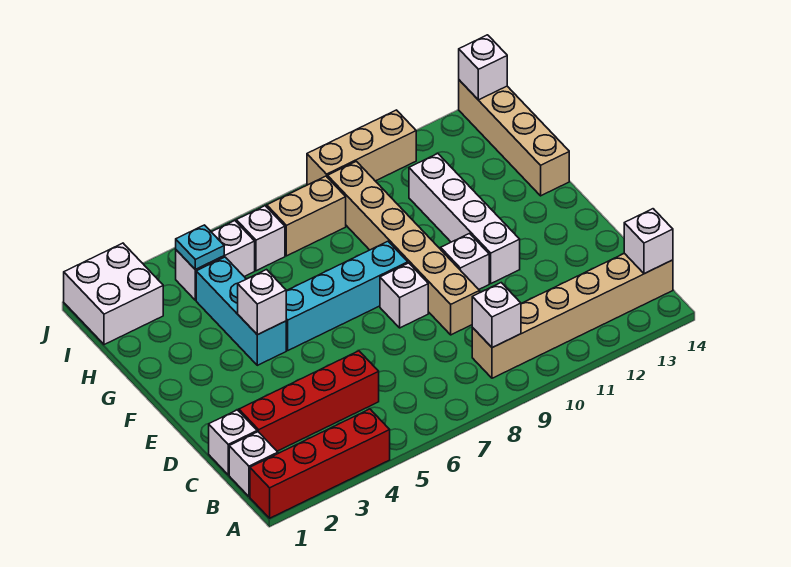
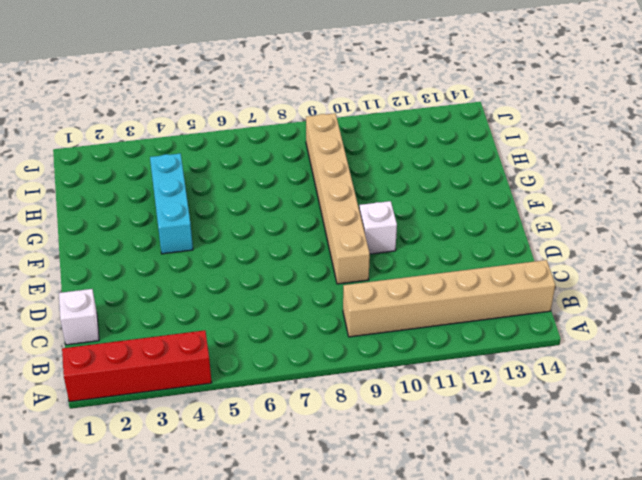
none -> white brick B1 level 1
none -> red brick C2:C5 level 1
none -> white brick E8 level 1

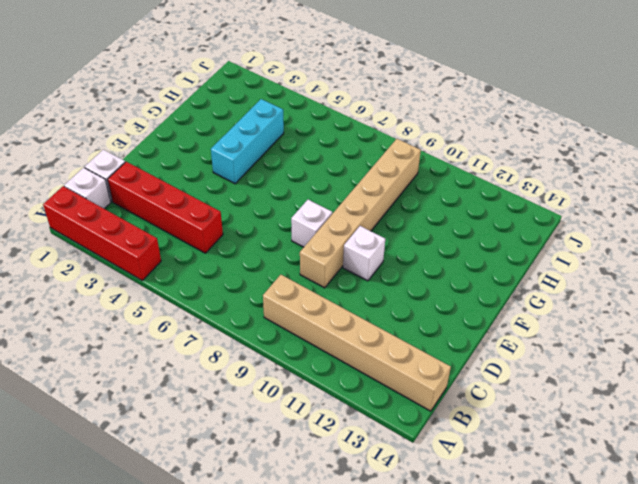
none -> white brick E11:H11 level 1
none -> cyan brick F5:F8 level 1
none -> tan brick G14:J14 level 1

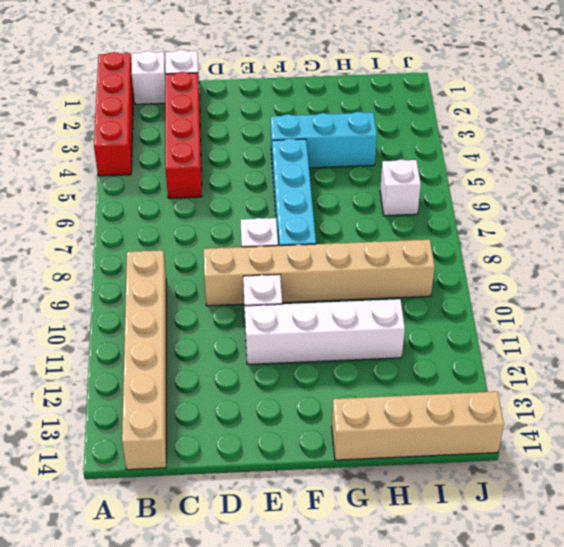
none -> white brick I1:J2 level 1
none -> white brick I4:I5 level 1
none -> tan brick I7:I8 level 1

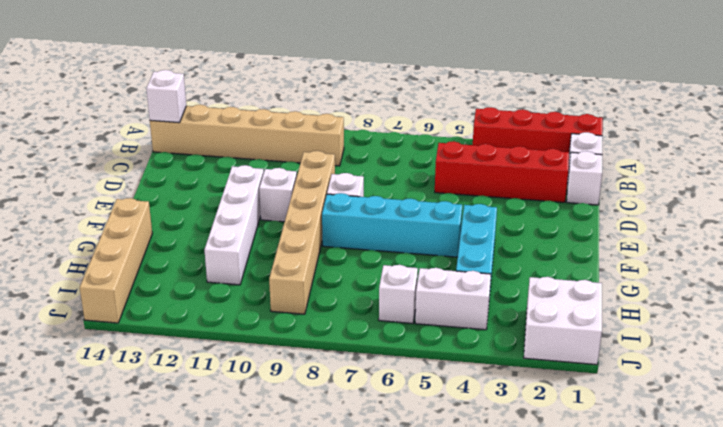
none -> tan brick I7:I8 level 1
none -> tan brick J9:J11 level 1
none -> white brick B9 level 2

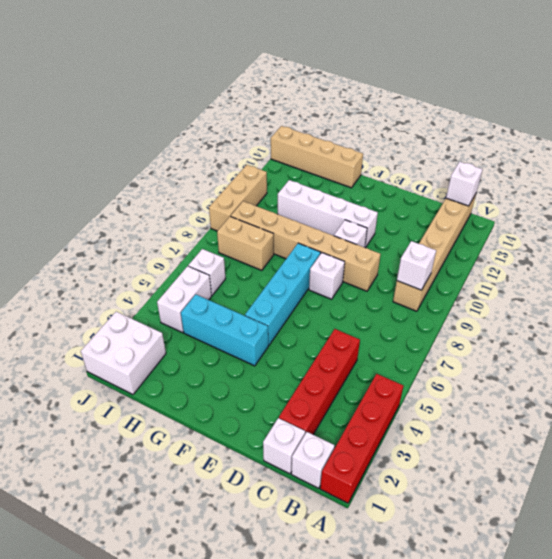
tan brick H8:I8 level 1 -> tan brick I7:I8 level 1
none -> white brick F4 level 2
none -> cyan plate I4 level 2
none -> white brick J14 level 2

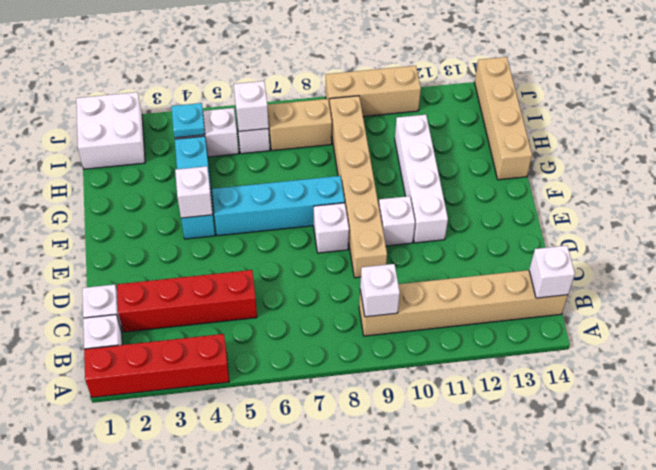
white brick I6 level 2 -> white brick J14 level 2

